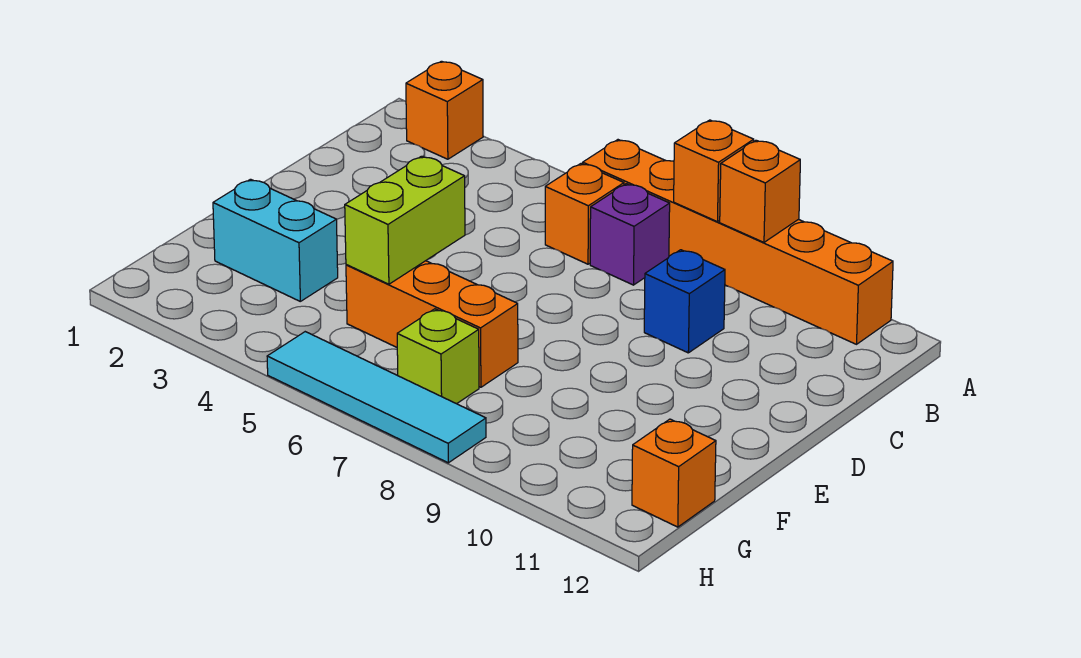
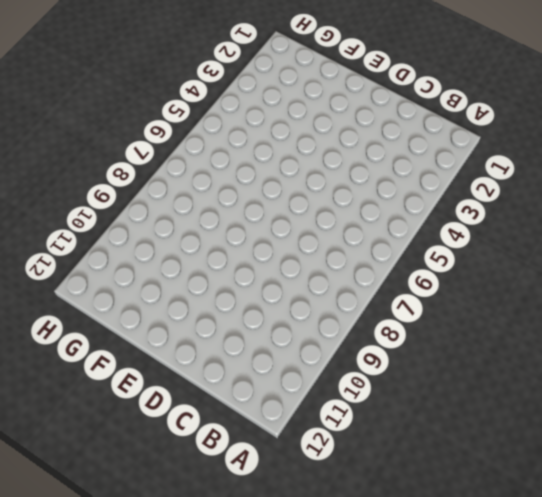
none -> orange brick A2 level 1
none -> orange brick A6:A11 level 1
none -> orange brick B6 level 1

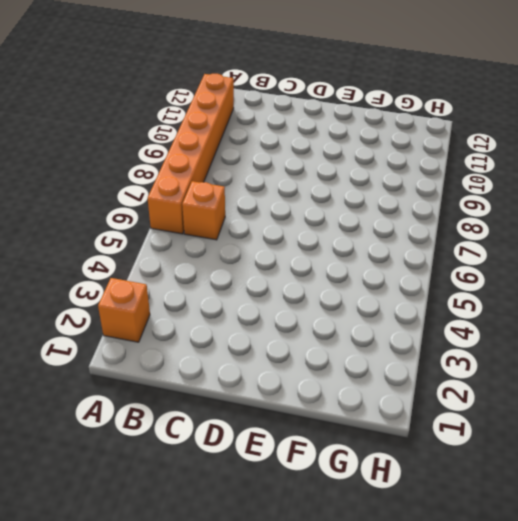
none -> purple brick B7 level 1
none -> blue brick C9 level 1
none -> cyan brick F2:F3 level 1

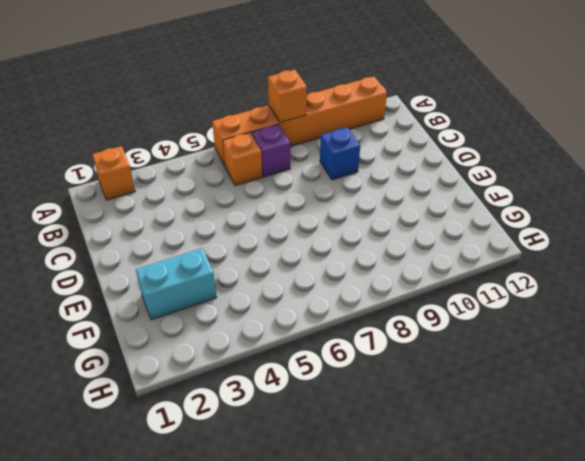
none -> orange brick F5:F7 level 1
none -> lime brick G7 level 1
none -> orange brick G12 level 1

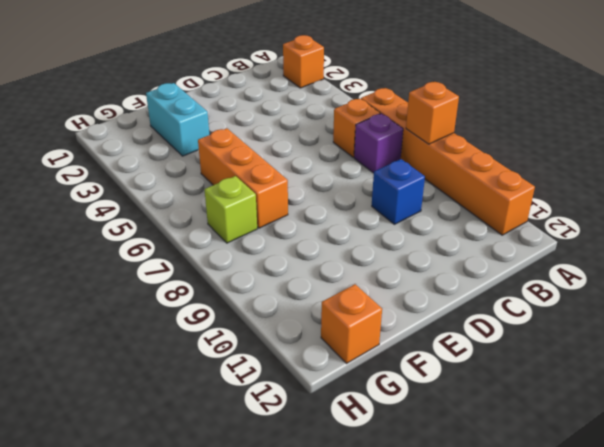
none -> cyan tile H5:H8 level 1
none -> orange brick A9 level 2
none -> lime brick E5:F5 level 2

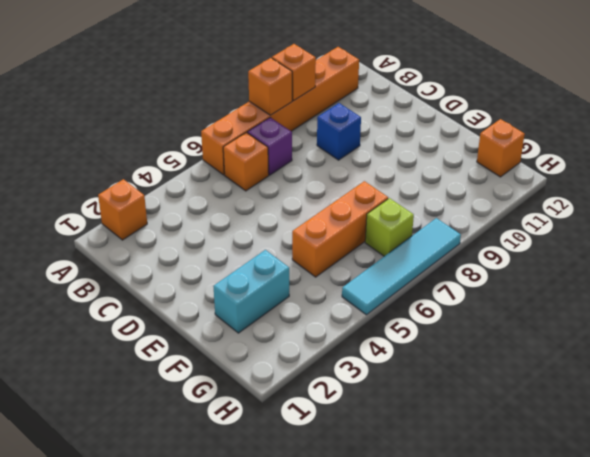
none -> lime brick E5:F5 level 2

